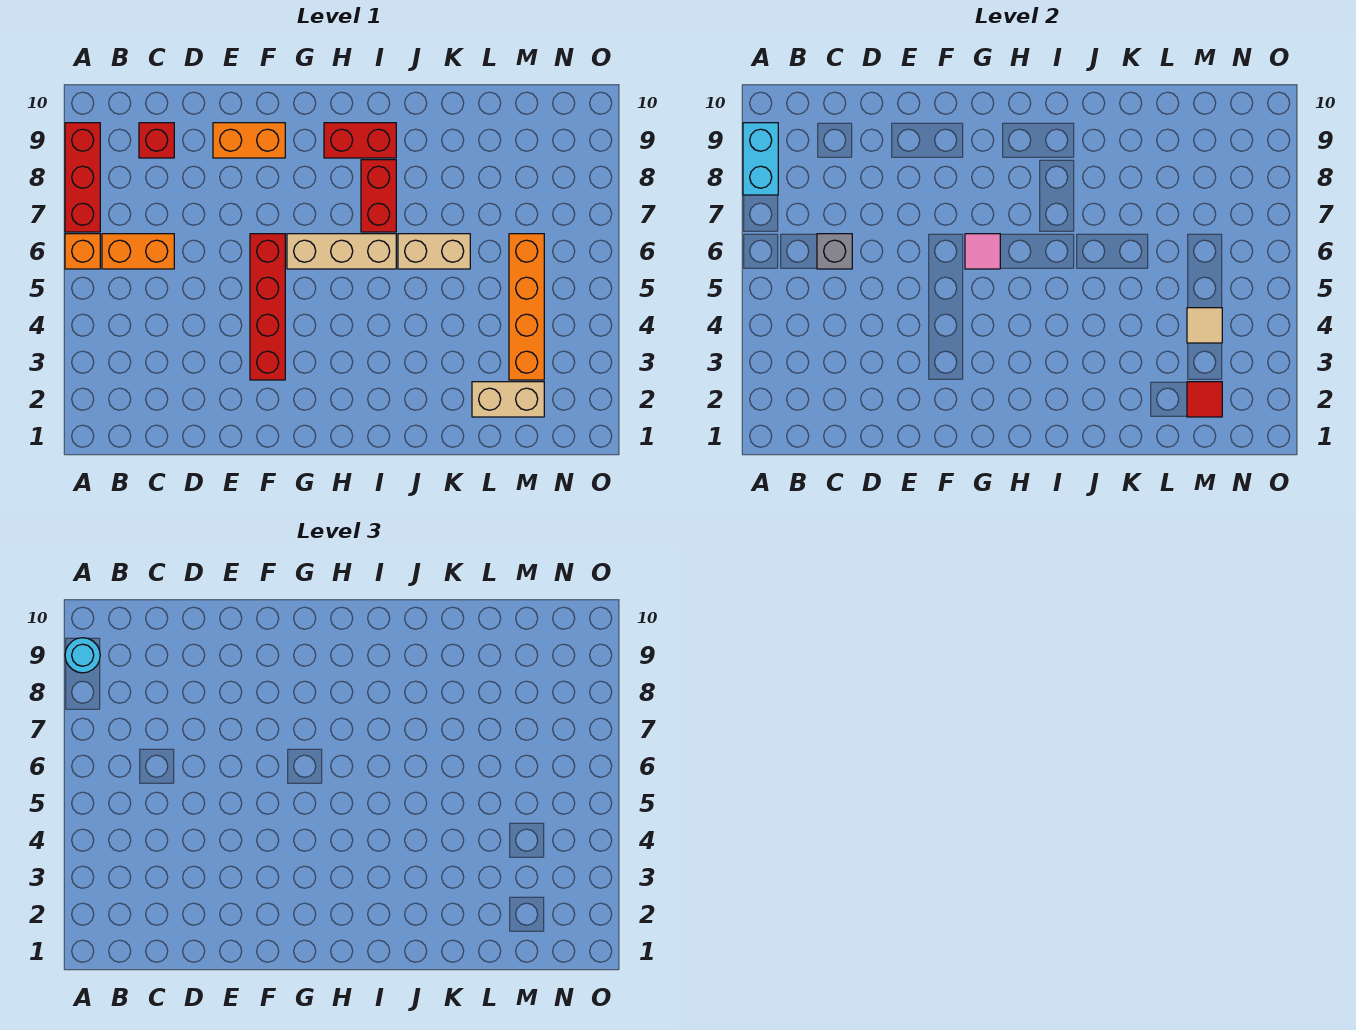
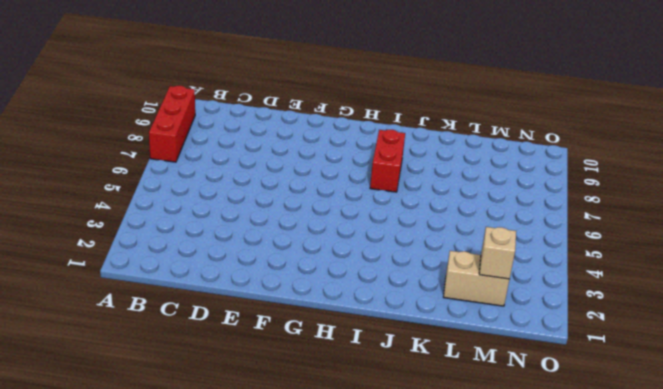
tan brick M2 level 2 -> red tile M2 level 2
none -> orange brick A6 level 1
none -> orange brick B6:C6 level 1
none -> red brick C9 level 1

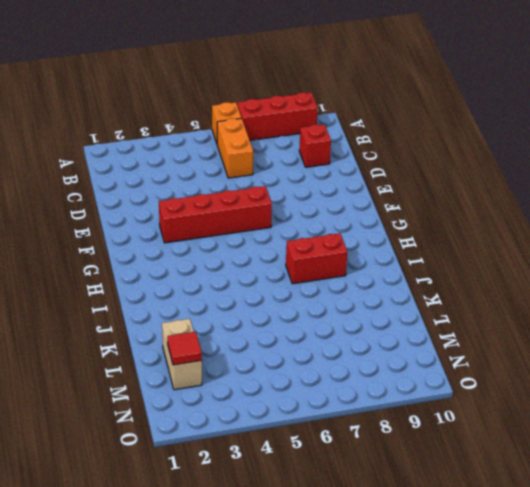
none -> orange brick E9:F9 level 1
none -> tan brick G6:I6 level 1
none -> red brick H9:I9 level 1

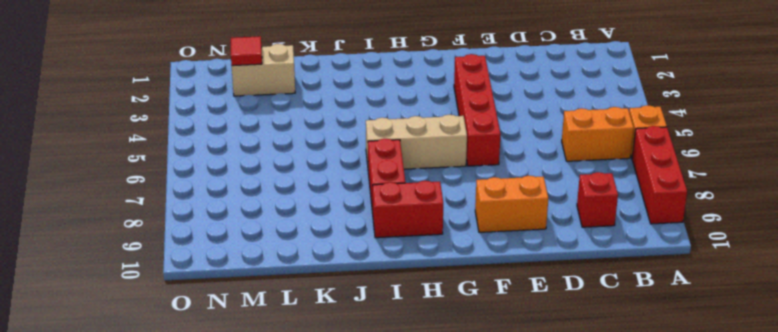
none -> tan brick J6:K6 level 1
none -> orange brick M3:M6 level 1
none -> cyan brick A8:A9 level 2

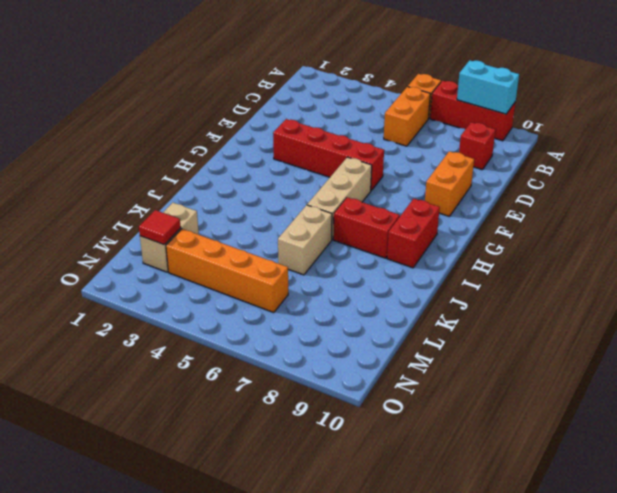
none -> grey brick C6 level 2
none -> pink tile G6 level 2
none -> tan tile M4 level 2

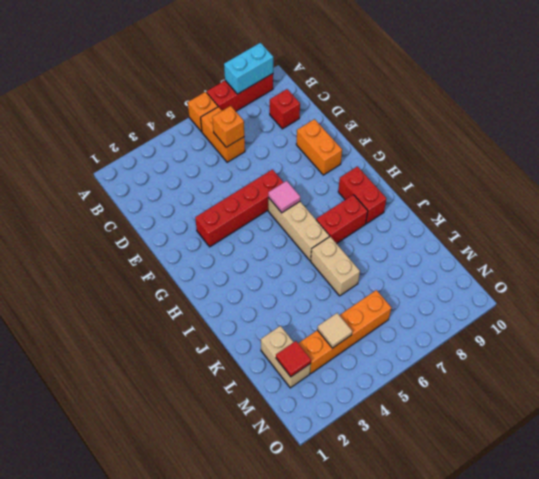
orange brick C6 level 2 -> grey brick C6 level 2
none -> cyan round brick A9 level 3

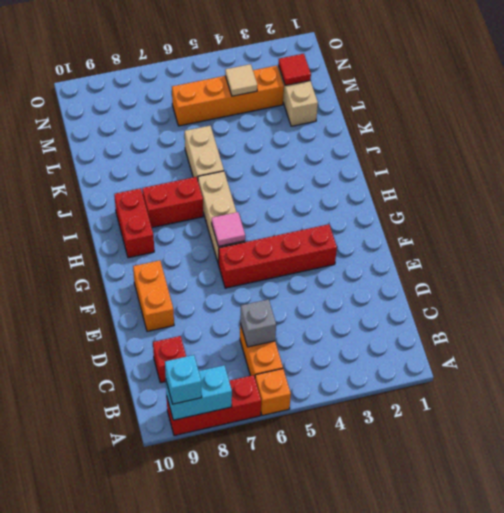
cyan brick A9 level 3 -> cyan round brick A9 level 3

